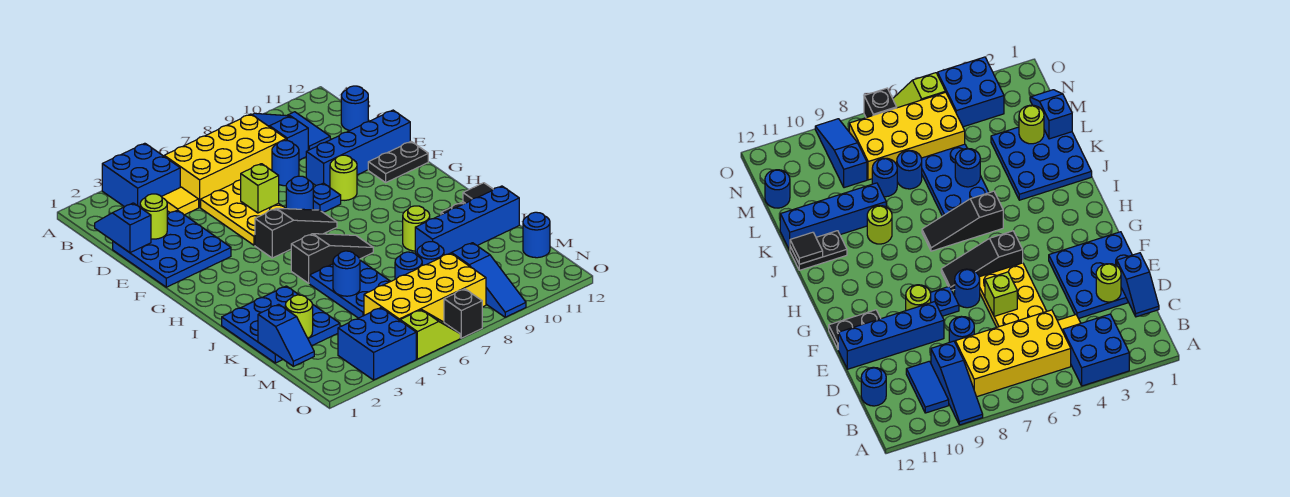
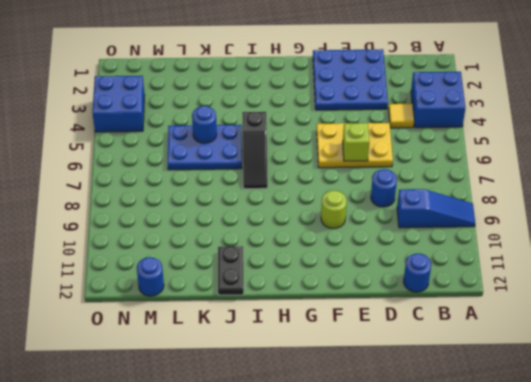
none -> yellow brick B5:C8 level 1
none -> blue tile B10:C10 level 1
none -> blue brick E9:E12 level 1
none -> blue round brick F7 level 1

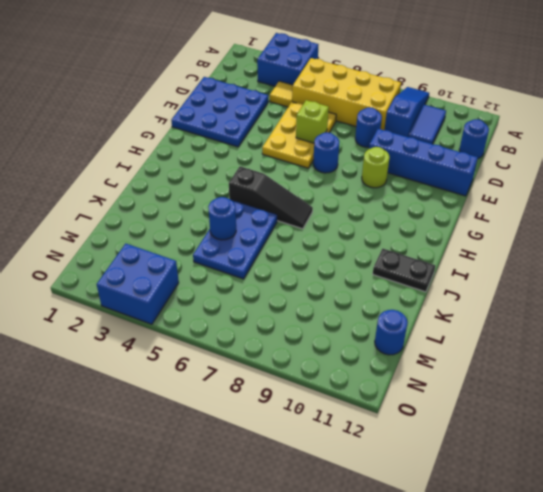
none -> blue plate F8 level 1
none -> black plate F11:F12 level 1
none -> black slope G5:G7 level 1 top 5
none -> blue plate J1:L3 level 1

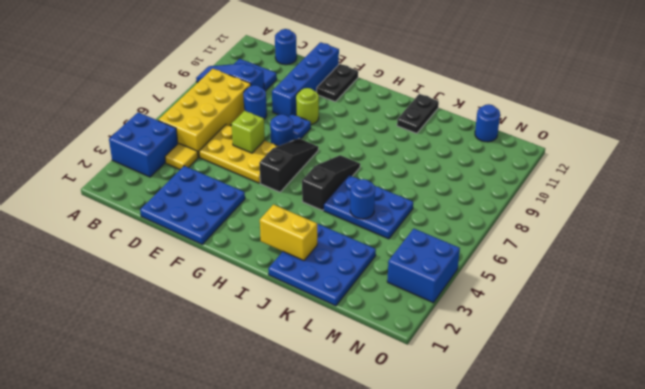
yellow brick I2:J2 level 2 -> none
none -> lime round brick J9 level 1
none -> blue brick K9:K12 level 1
none -> blue round brick L7 level 1
none -> blue round brick L8 level 1

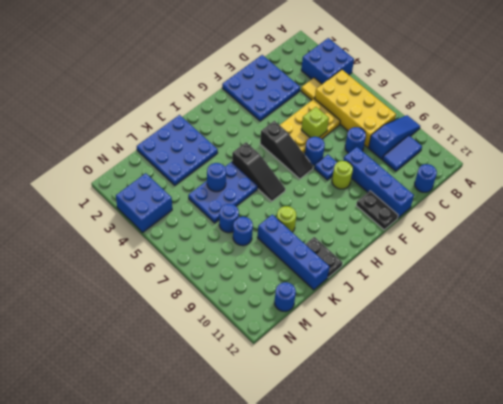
none -> yellow brick M5:N8 level 1
none -> blue slope M9:O9 level 1 top M
none -> lime slope O5:O6 level 1 top 5
none -> black brick O7 level 1

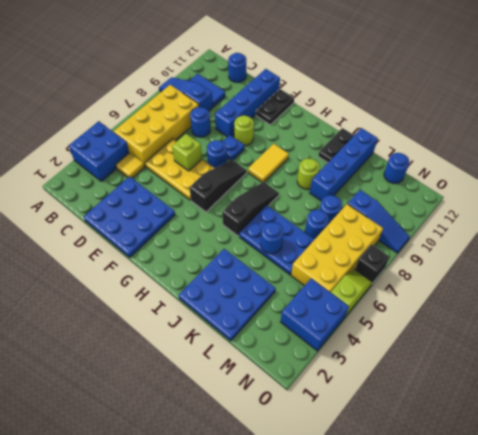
yellow tile H8:H9 level 1 -> none
none -> blue slope C1:D1 level 2 top D
none -> lime round brick D2 level 2
none -> black tile J12 level 2
none -> blue slope L1:M1 level 2 top L

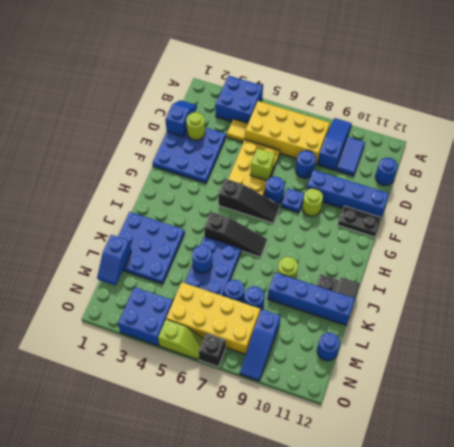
none -> lime round brick L2 level 2

